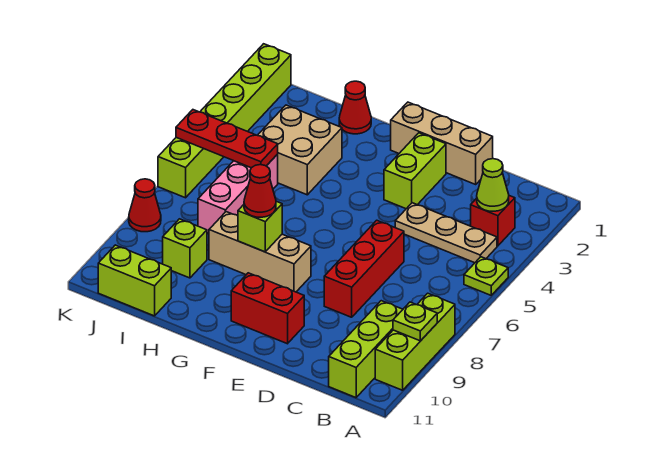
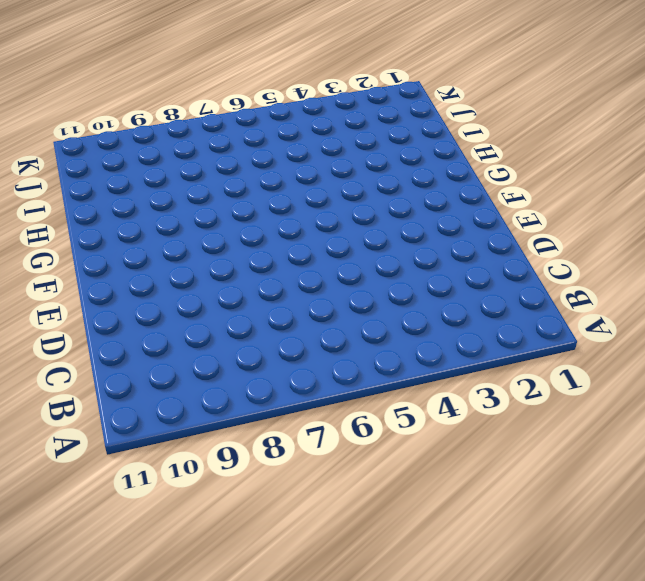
none -> lime plate A5 level 1
none -> lime brick A8:A10 level 1
none -> red brick B3 level 1

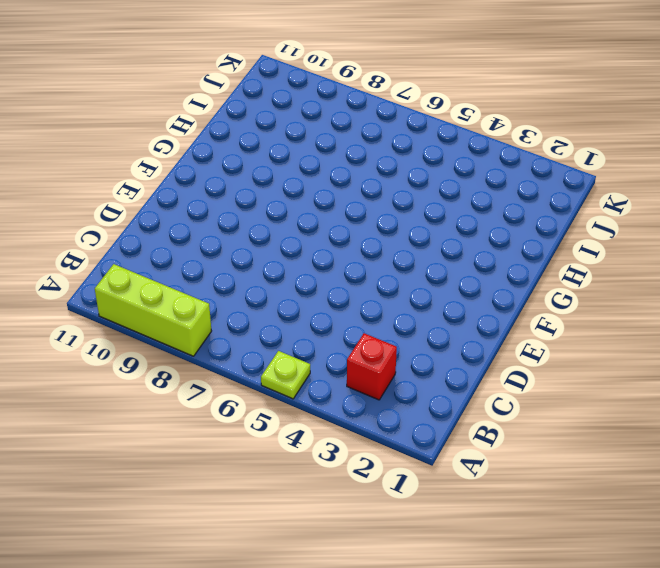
none -> tan plate B4:D4 level 1
none -> lime brick B9:B11 level 1
none -> tan brick D1:F1 level 1

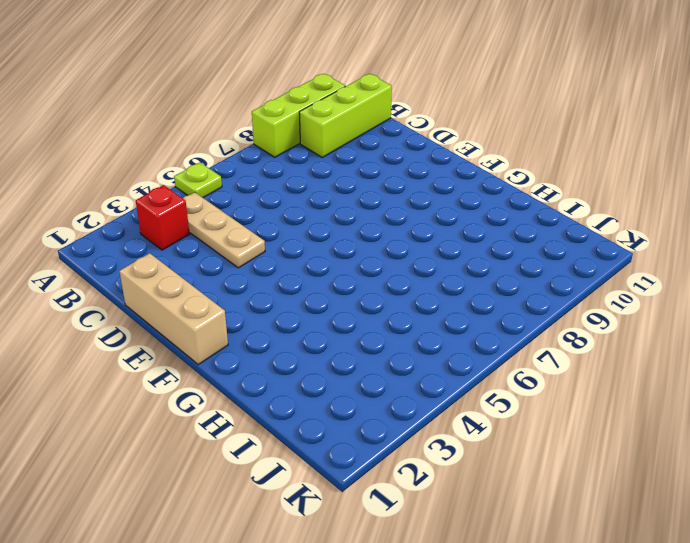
none -> red brick D6:D8 level 1
none -> lime brick E2:E3 level 1
none -> red brick E10:F10 level 1

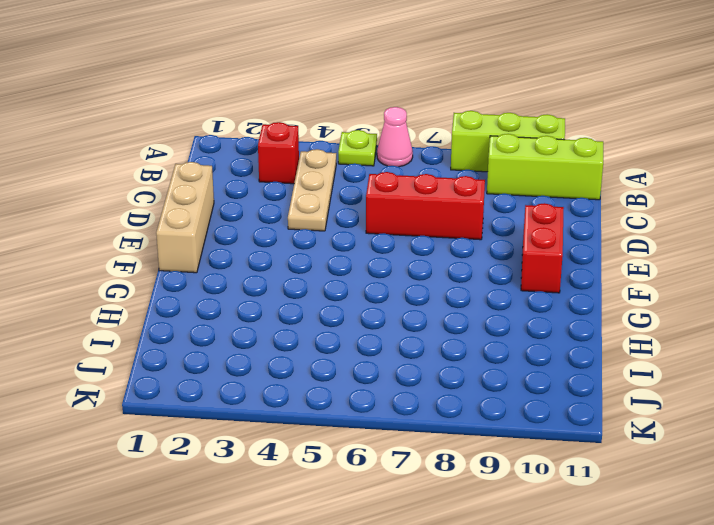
pink cone A6 level 1 -> none
none -> lime brick E2:E3 level 1
none -> tan brick F8:H8 level 1
none -> red cone H1 level 1

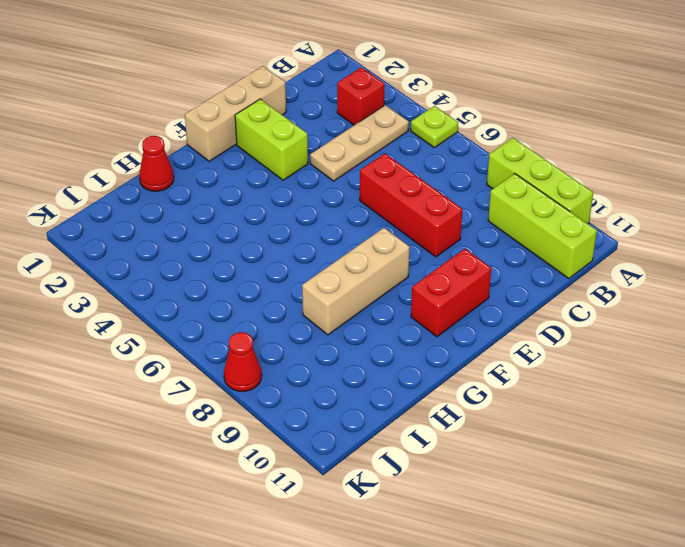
none -> tan brick H3:I4 level 1
none -> pink brick I5:I7 level 1
none -> lime brick I9 level 1

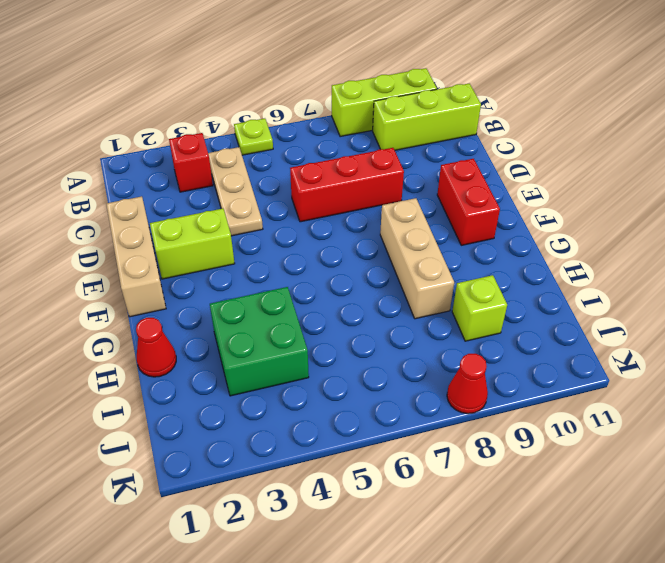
green brick H3:I4 level 1 -> tan brick H3:I4 level 1
none -> pink brick I5:I7 level 1
none -> lime brick I11:J11 level 1
none -> lime brick K1:K6 level 1

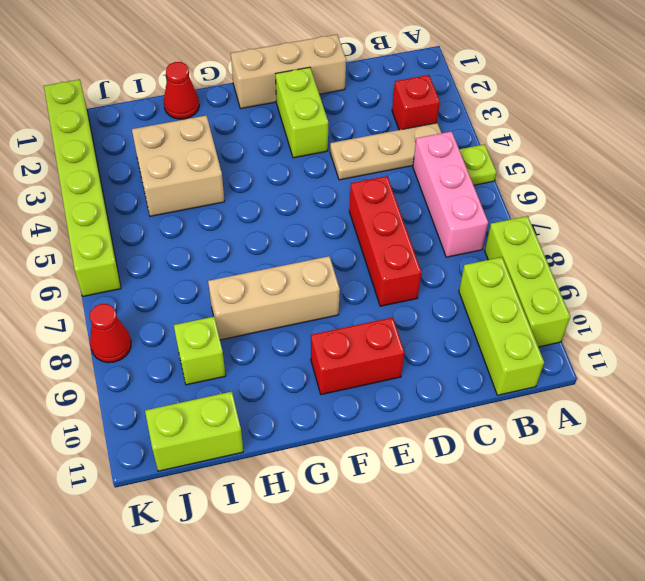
pink brick B5:B7 level 1 -> pink brick I5:I7 level 1
none -> lime plate A9 level 2
none -> lime cone B3 level 2
none -> lime brick G8 level 2

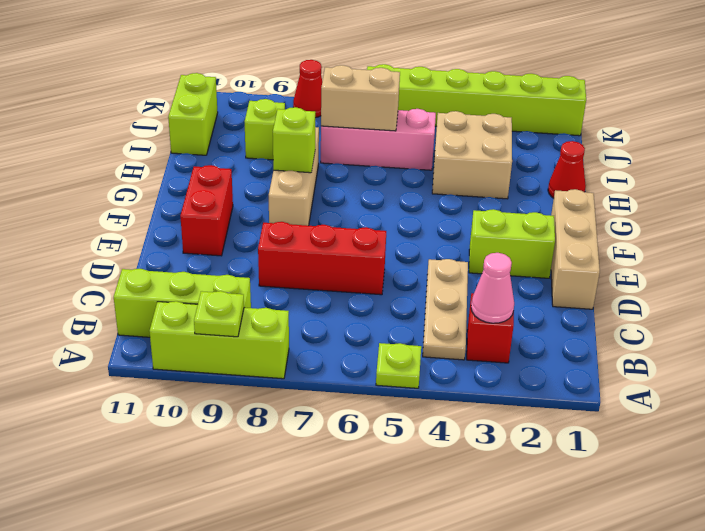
pink cone B3 level 2 -> lime cone B3 level 2
tan brick I6:I7 level 2 -> none
none -> red plate I5:K5 level 2
none -> red cone G8 level 3

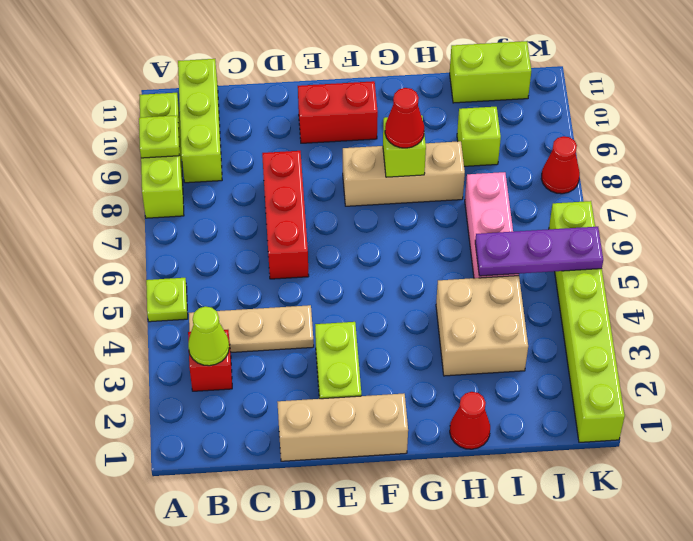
purple plate I5:K5 level 2 -> red plate I5:K5 level 2

